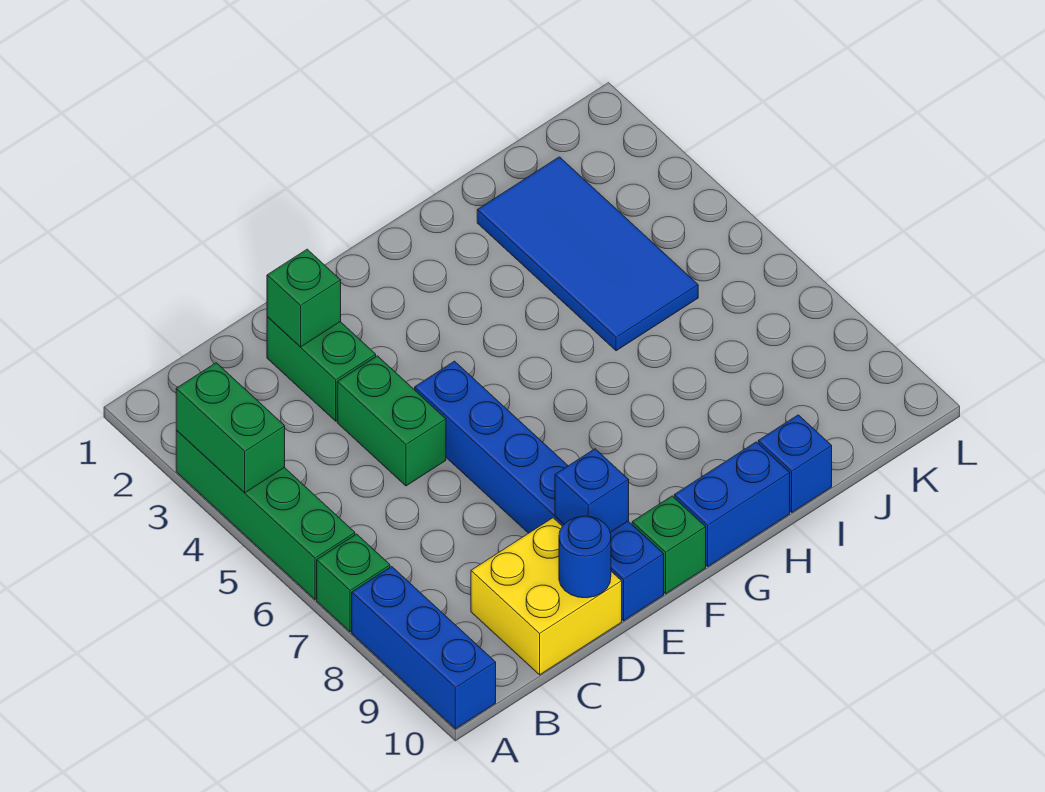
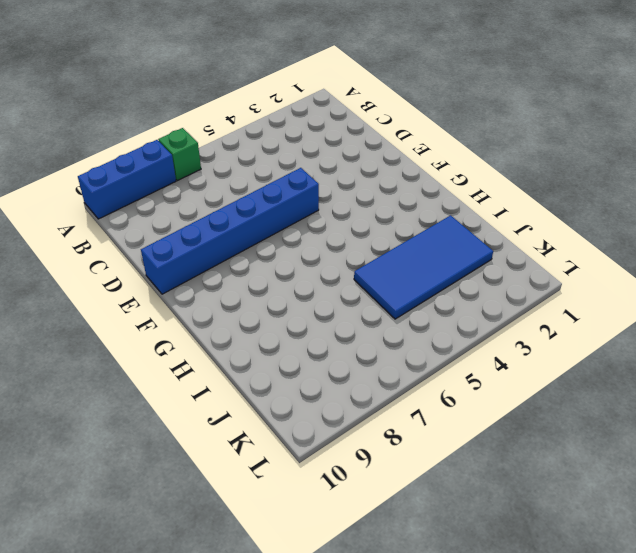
none -> green brick A3:A6 level 1
none -> yellow brick C9:D10 level 1
none -> green brick D2:D3 level 1

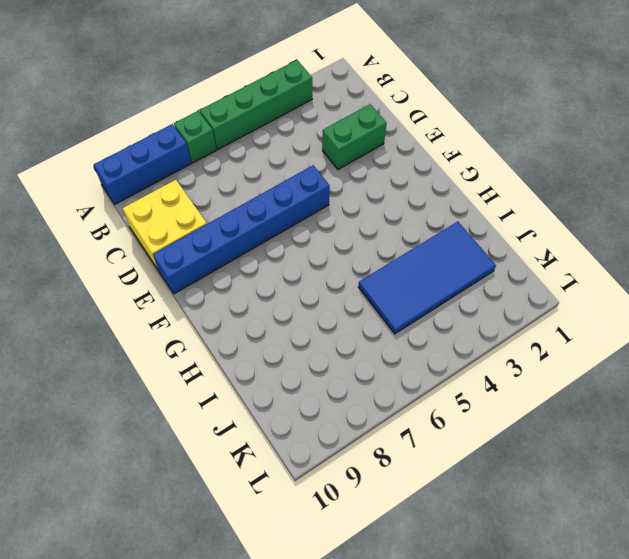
none -> green brick D4:D5 level 1
none -> green brick F10 level 1
none -> blue brick G10:H10 level 1

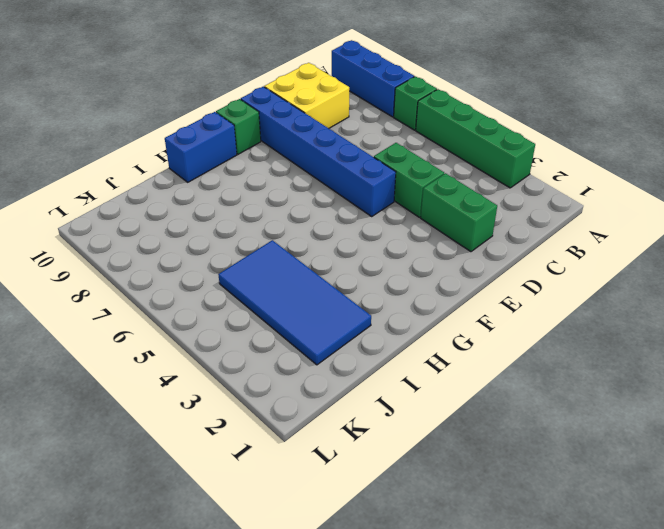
none -> blue brick I10 level 1
none -> green brick A3:A4 level 2
none -> green brick D2 level 2

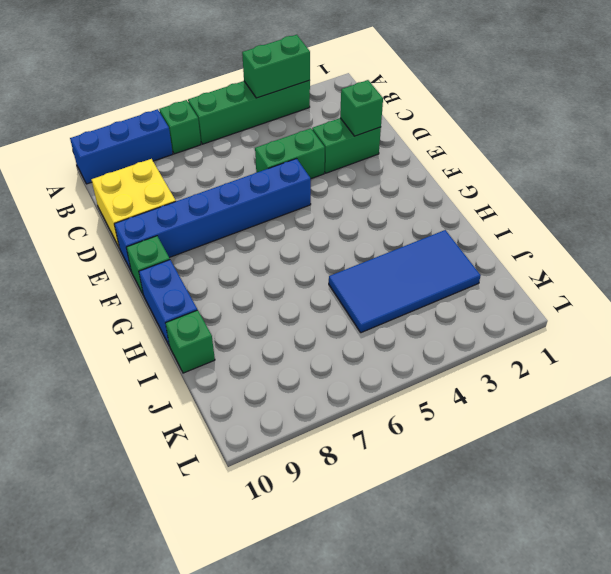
green brick I10 level 1 -> blue brick I10 level 1
none -> blue round brick D10 level 2
none -> blue brick E9 level 2

